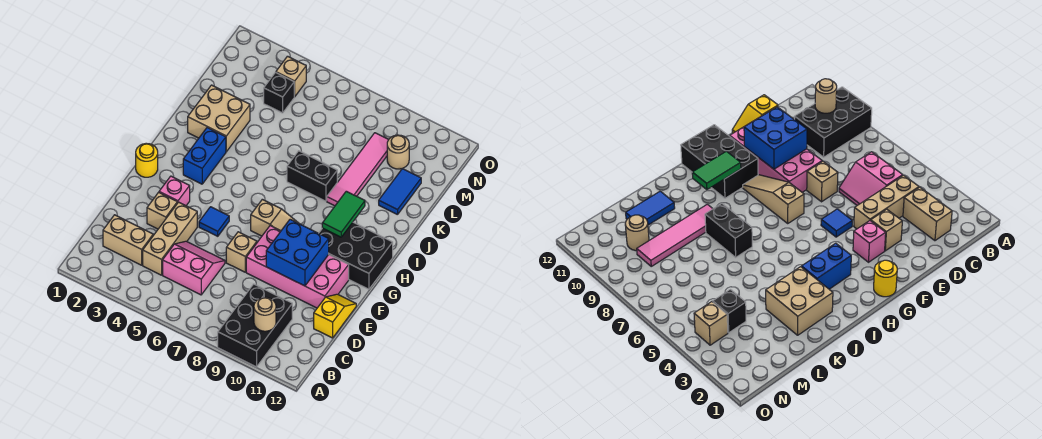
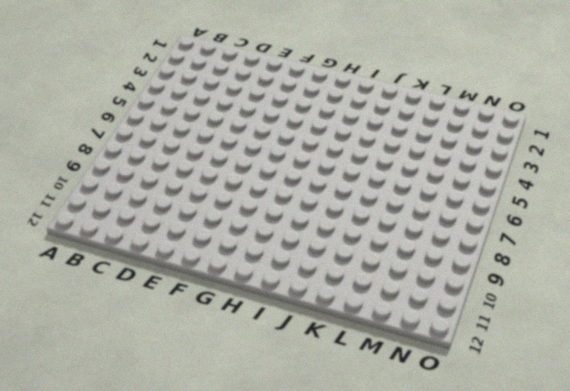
none -> black brick A9:C10 level 1
none -> tan brick C2:C3 level 1
none -> tan brick C4:E4 level 1

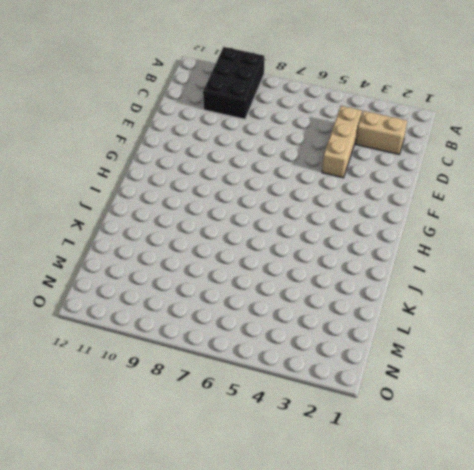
none -> pink slope C5:D6 level 1 top C
none -> yellow slope D12:E12 level 1 top D
none -> tan brick E3 level 1

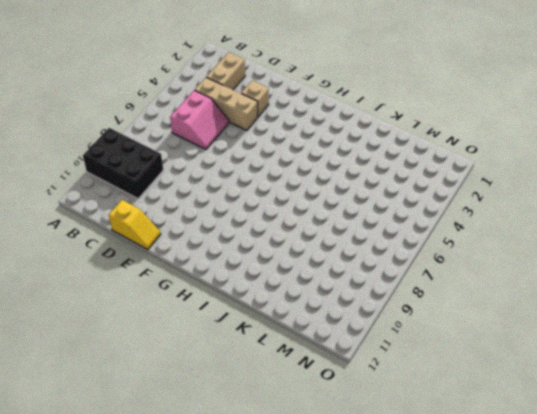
none -> tan brick E7 level 1
none -> pink brick E8:F11 level 1
none -> pink brick F3 level 1

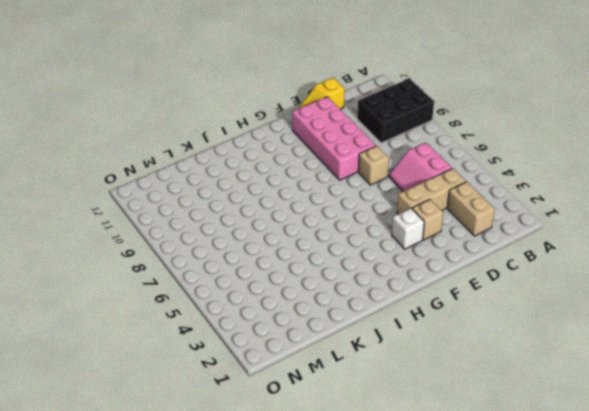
white brick F3 level 1 -> pink brick F3 level 1
none -> blue tile F5 level 1
none -> yellow round brick G1 level 1
none -> tan slope G7:G9 level 1 top 7

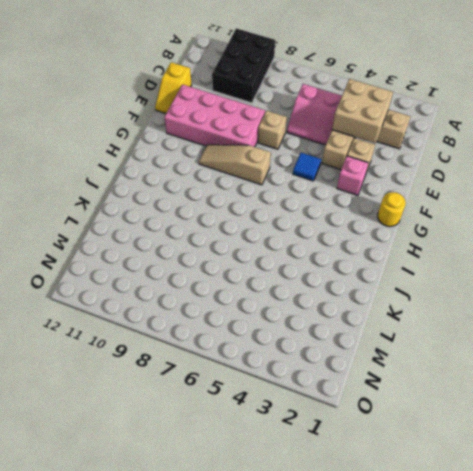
tan brick C3:D4 level 2 -> tan brick J2:K3 level 1
none -> black brick G10:H12 level 1
none -> blue brick H3:I3 level 1
none -> black brick J7:J8 level 1

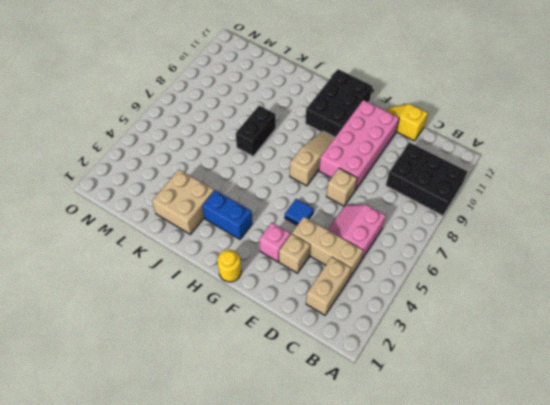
none -> pink tile J9:M9 level 1
none -> blue tile K11:L11 level 1
none -> black brick M4 level 1

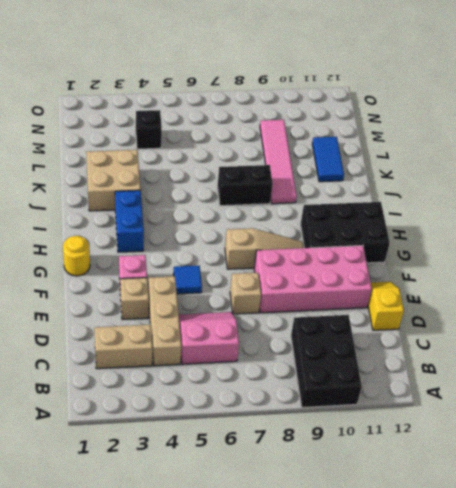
none -> tan round brick M10 level 1
none -> tan brick N4 level 1
none -> tan round brick B10 level 2

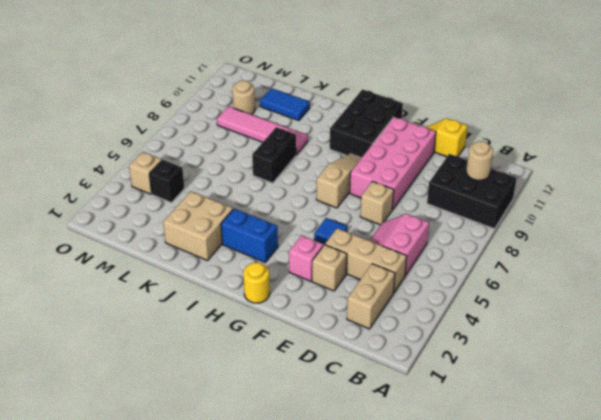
none -> blue brick E9:F10 level 2
none -> green tile H10:I10 level 2

